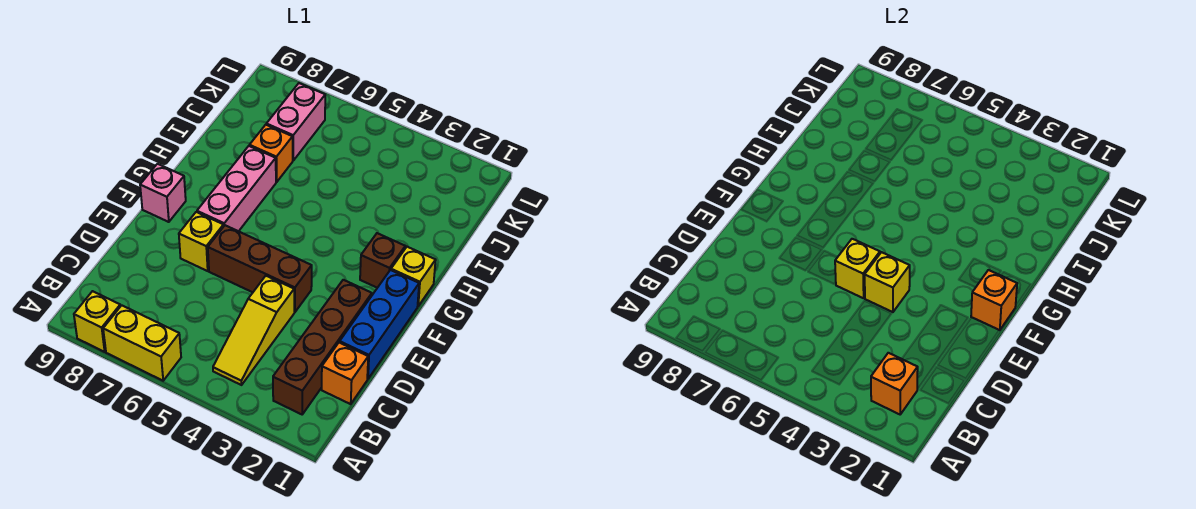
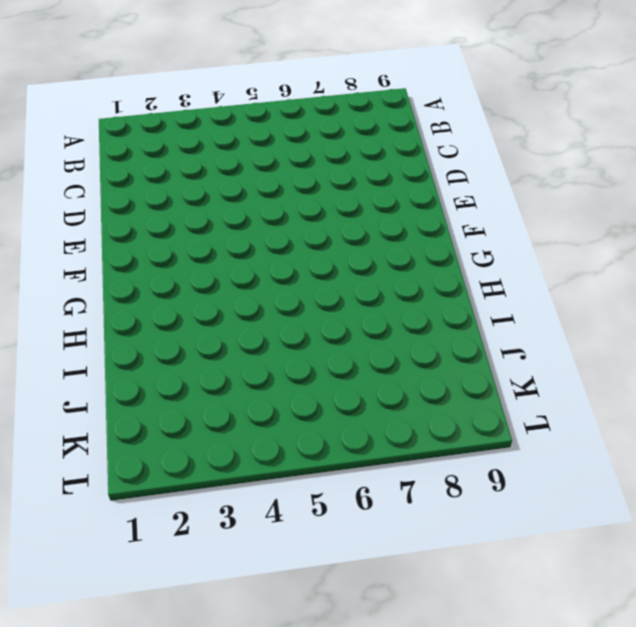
none -> yellow brick A6:A7 level 1
none -> yellow brick A8 level 1
none -> brown brick B2:E2 level 1

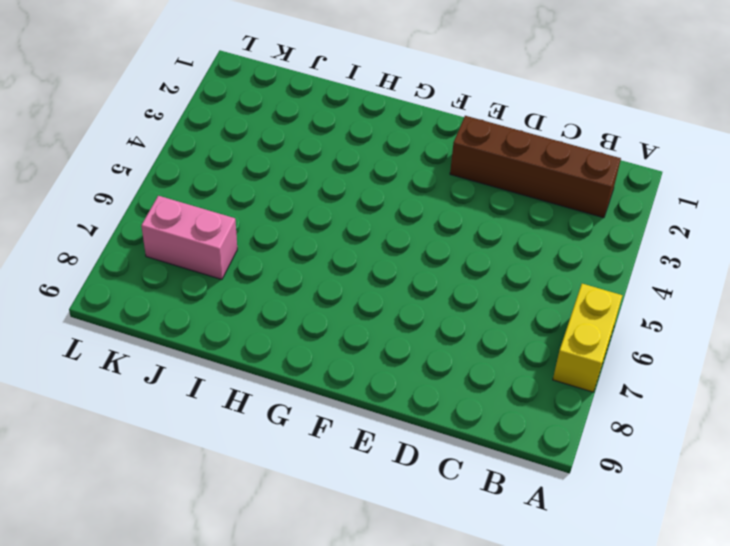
none -> yellow brick A8 level 1
none -> yellow slope B4:D4 level 1 top D
none -> orange brick C1 level 1

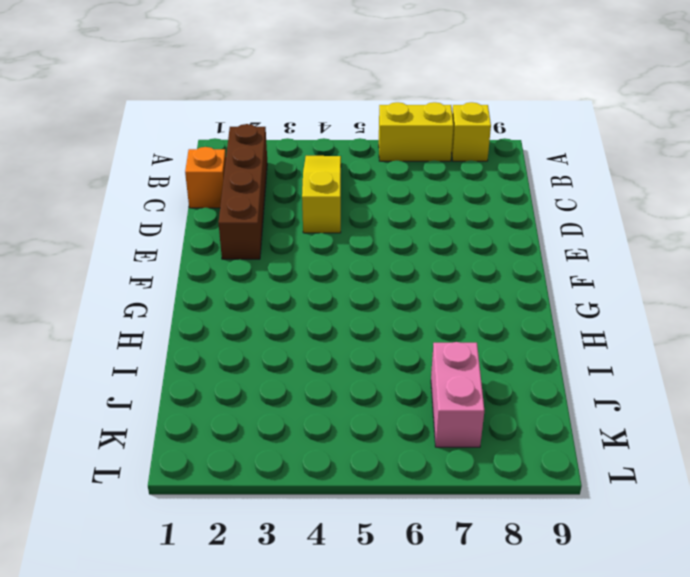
none -> blue brick D1:F1 level 1
none -> brown brick E4:E6 level 1
none -> yellow brick E7 level 1

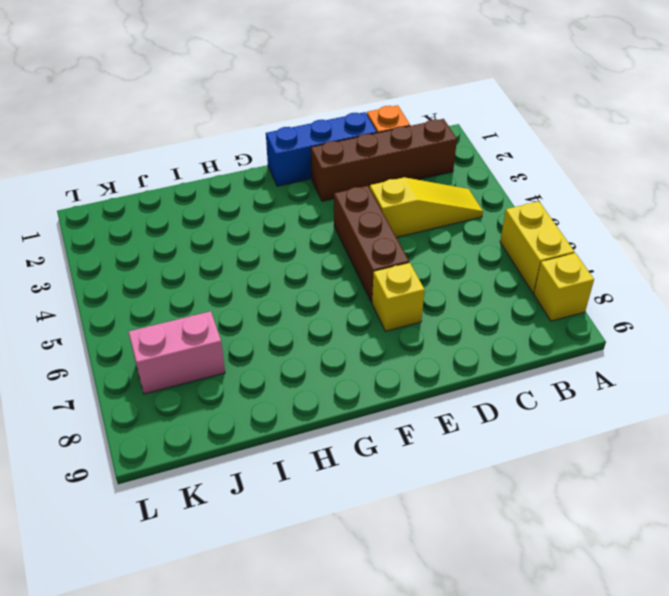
none -> pink brick F7:H7 level 1
none -> pink brick F9 level 1
none -> yellow brick G1 level 1

